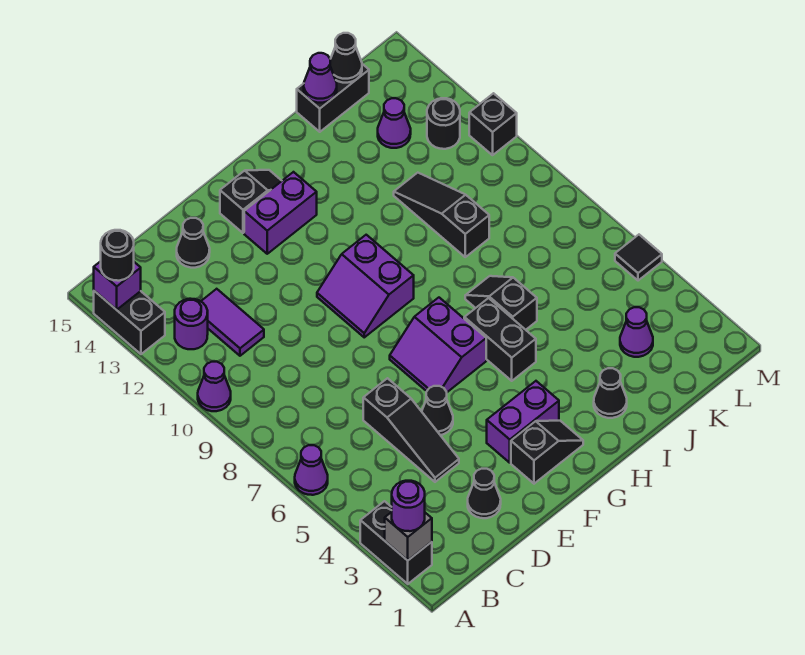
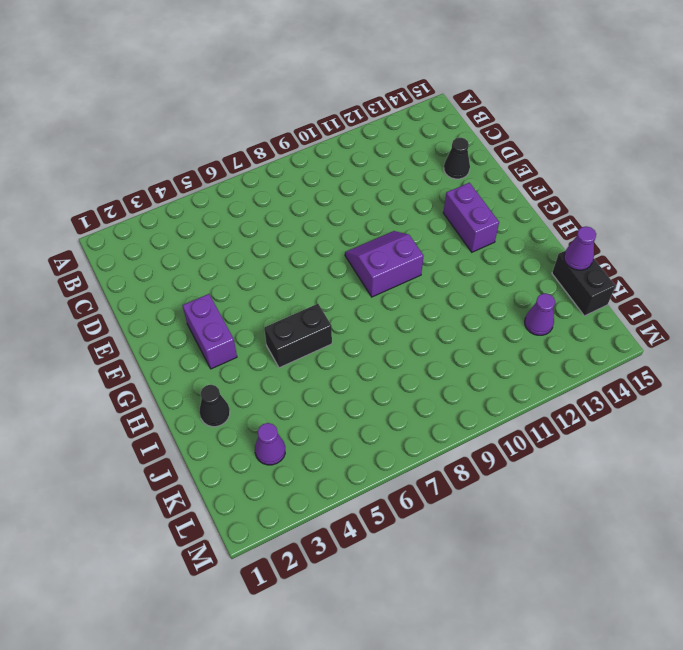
none -> black brick A2:A3 level 1
none -> purple cone A6 level 1
none -> purple cone A10 level 1
none -> black brick A13:A14 level 1

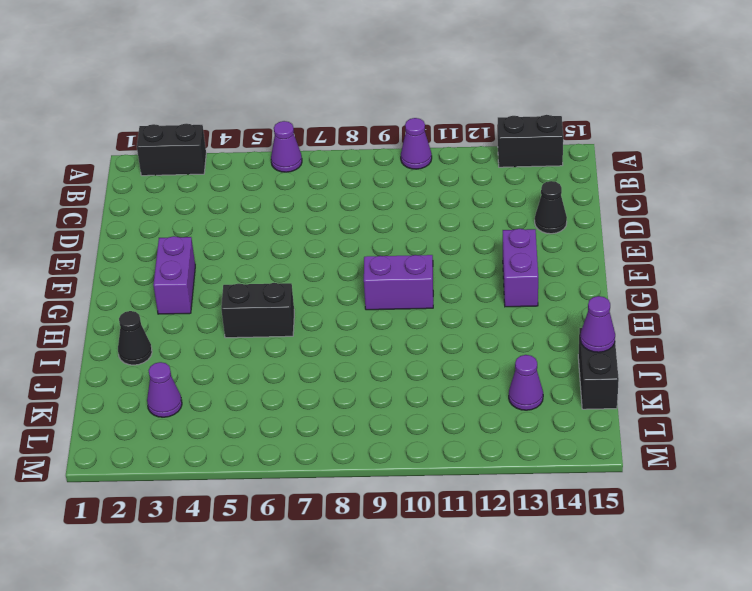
none -> purple round brick B12 level 1
none -> purple tile C11:C12 level 1
none -> black cone D2 level 1
none -> black slope D4:D6 level 1 top 6

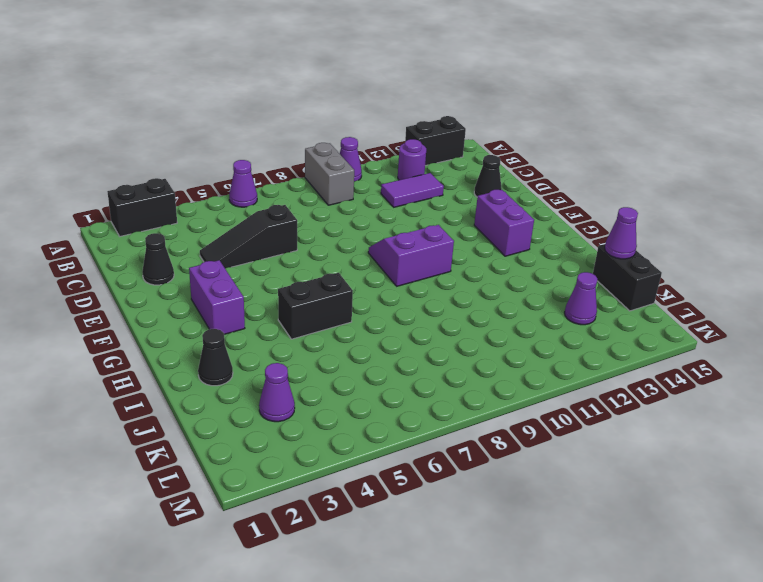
grey brick A9:B9 level 1 -> none
none -> black cone E5 level 1
none -> black slope F2:G2 level 1 top F
none -> purple slope F6:G7 level 1 top G
none -> black slope F14:G14 level 1 top F

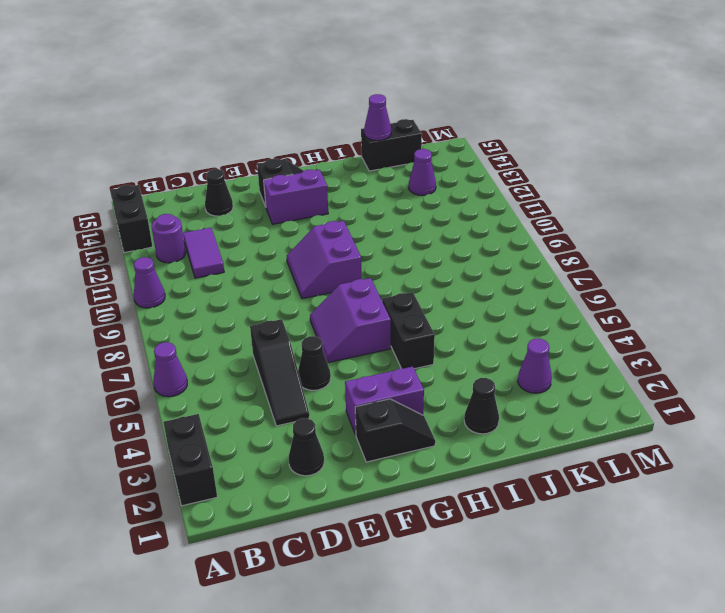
none -> black slope I6:I7 level 1 top 6
none -> black slope J9:J11 level 1 top 9
none -> black round brick L12 level 1
none -> black tile M5 level 1

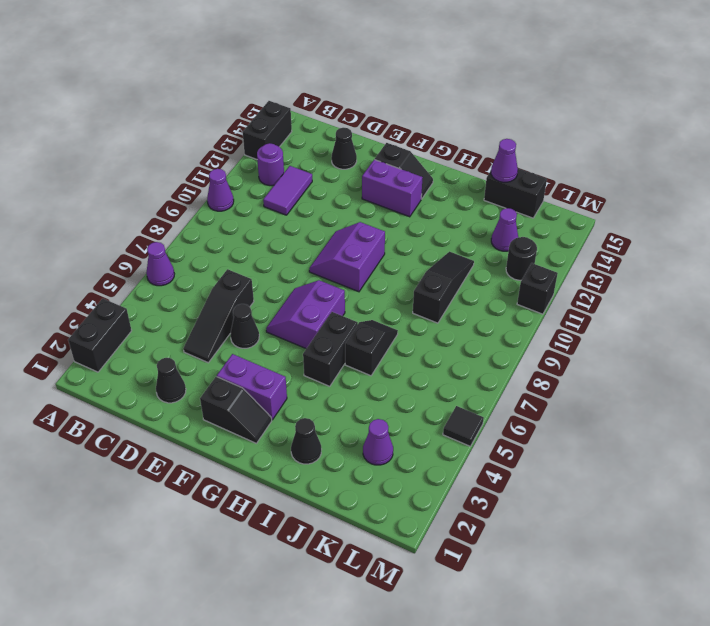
none -> grey brick A2 level 2
none -> purple brick A14 level 2
none -> black cone K15 level 2
none -> purple round brick A2 level 3

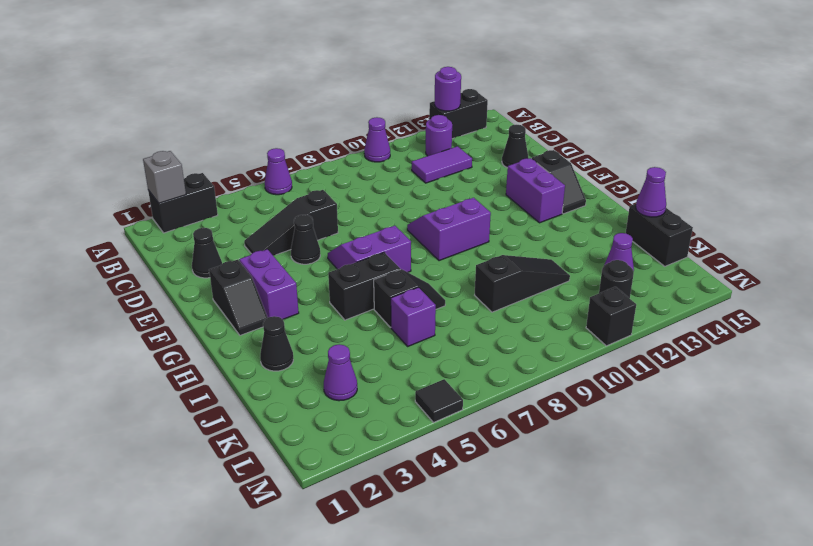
purple round brick A13 level 2 -> purple round brick A2 level 3
purple brick J6 level 1 -> purple brick A14 level 2
none -> black cone K15 level 2
none -> black round brick A14 level 3

